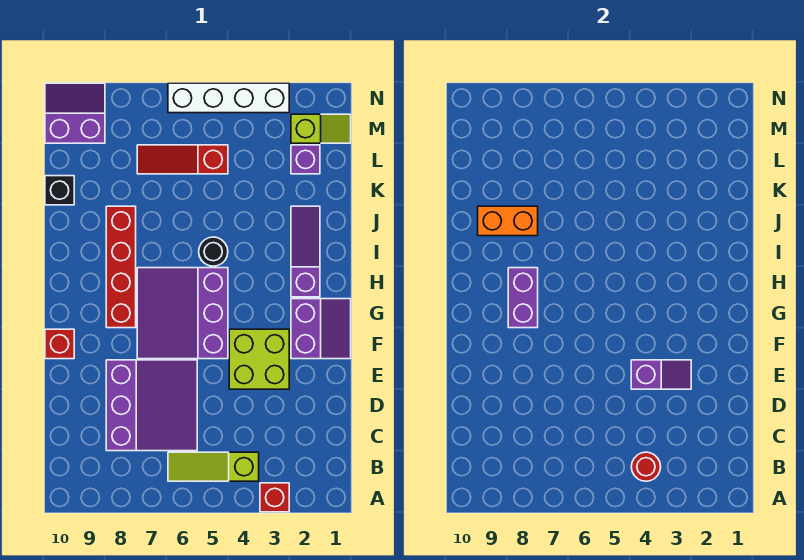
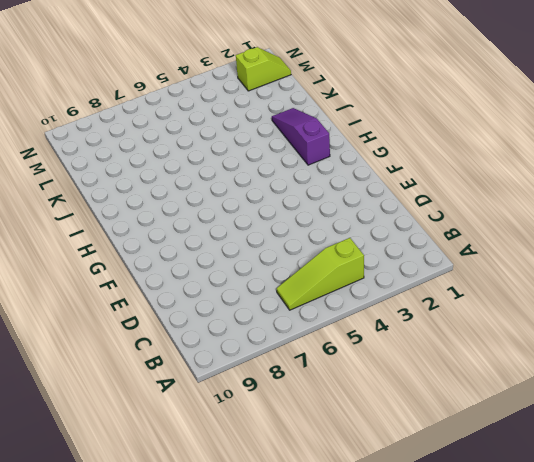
none -> red brick A3 level 1
none -> purple slope C6:E8 level 1 top 8
none -> lime brick E3:F4 level 1

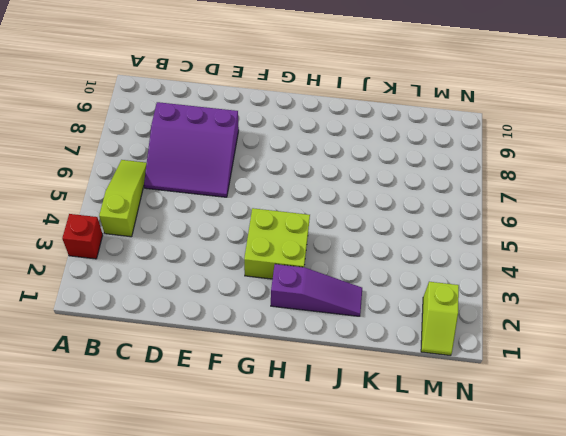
lime brick G3:H4 level 1 -> lime brick E3:F4 level 1
none -> purple slope F1:G2 level 1 top 2
none -> purple slope F5:H7 level 1 top 5
none -> red brick F10 level 1

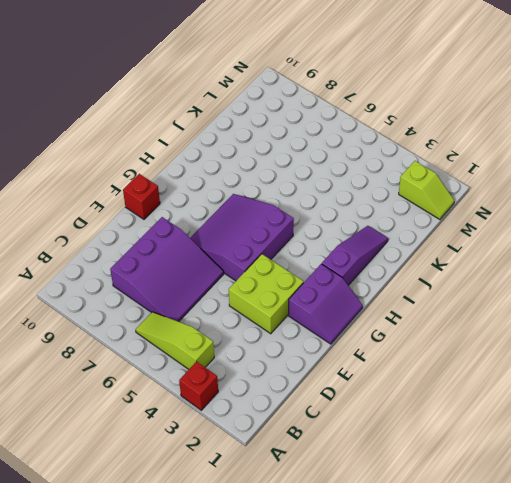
none -> red brick G8:J8 level 1
none -> black round brick I5 level 1
none -> black brick K10 level 1

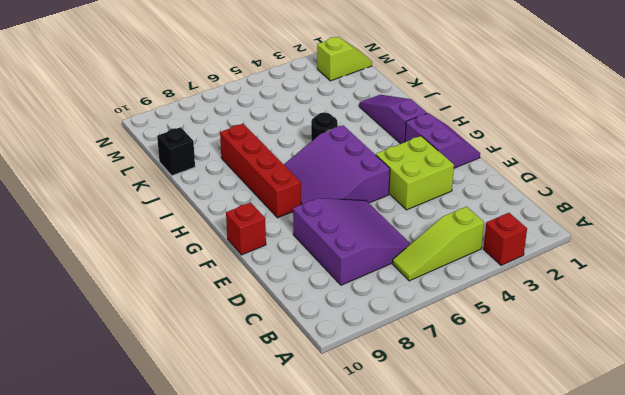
none -> purple brick L2 level 1
none -> red slope L5:L7 level 1 top 5
none -> purple slope M9:N10 level 1 top M

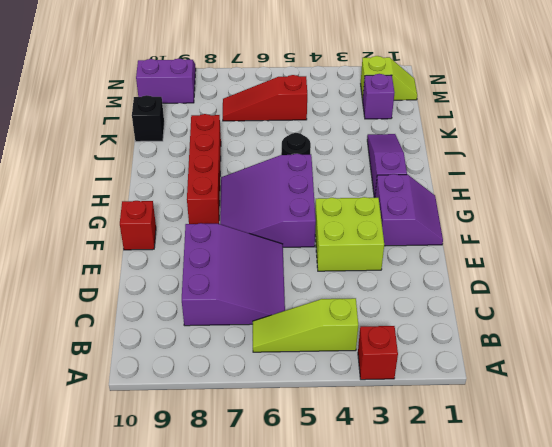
none -> white brick N3:N6 level 1
none -> red round brick B4 level 2
none -> purple slope E3:E4 level 2 top 4

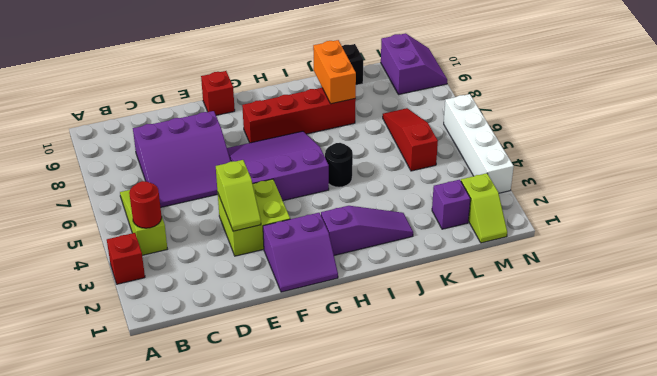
lime slope E3:E4 level 2 top 4 -> purple slope E3:E4 level 2 top 4
none -> purple brick G8:H8 level 2

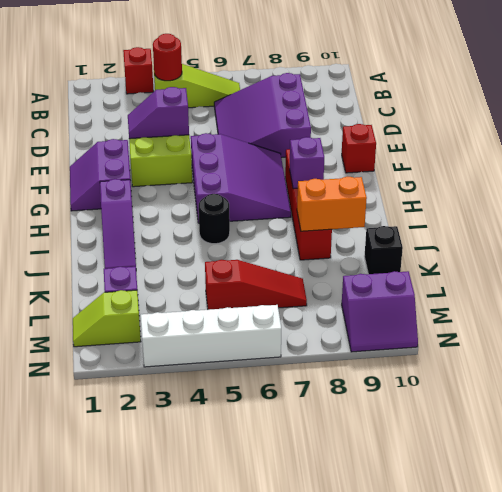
purple brick H8 level 2 -> purple brick G8:H8 level 2

